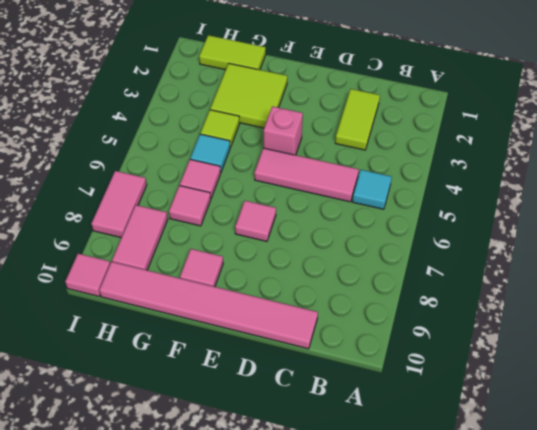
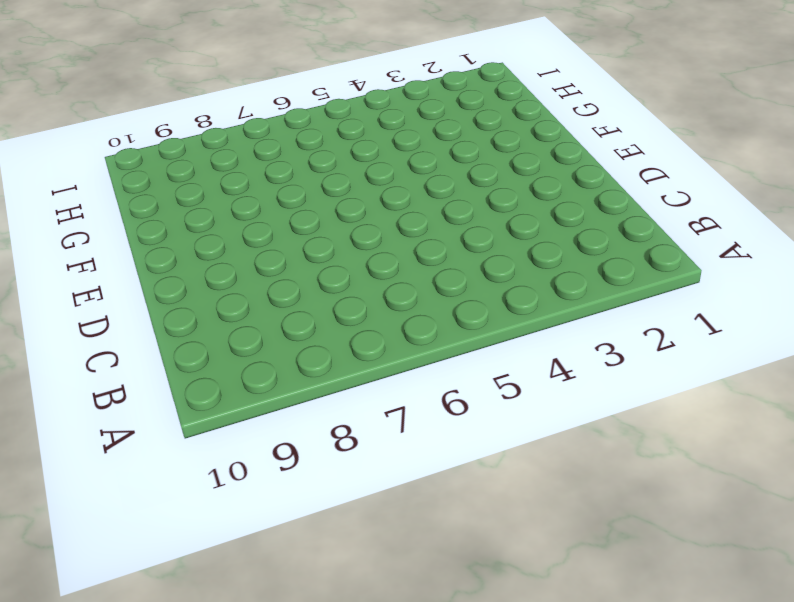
none -> cyan tile B5 level 1
none -> lime tile C2:C3 level 1
none -> pink tile C5:E5 level 1

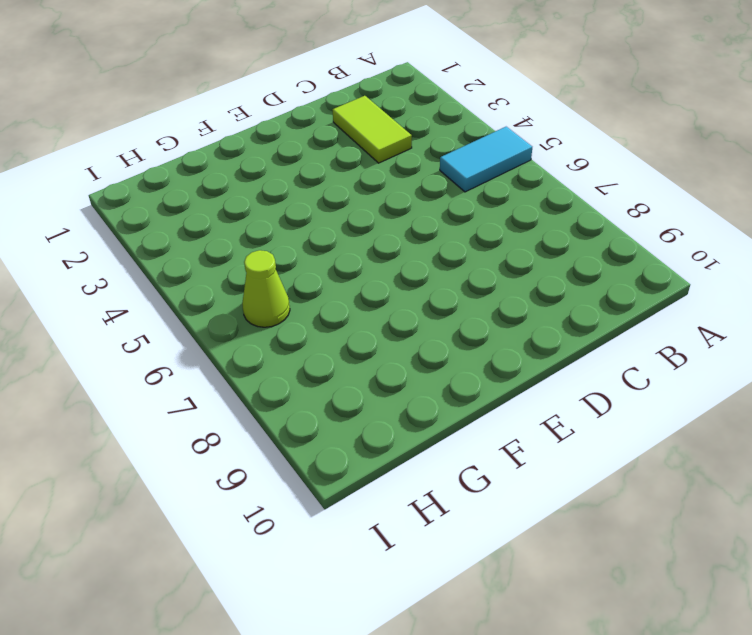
cyan tile A5:B5 level 1 -> cyan tile B5 level 1
lime cone H6 level 1 -> none
none -> pink tile C5:E5 level 1
none -> pink tile C10:H10 level 1
none -> pink brick E4 level 1

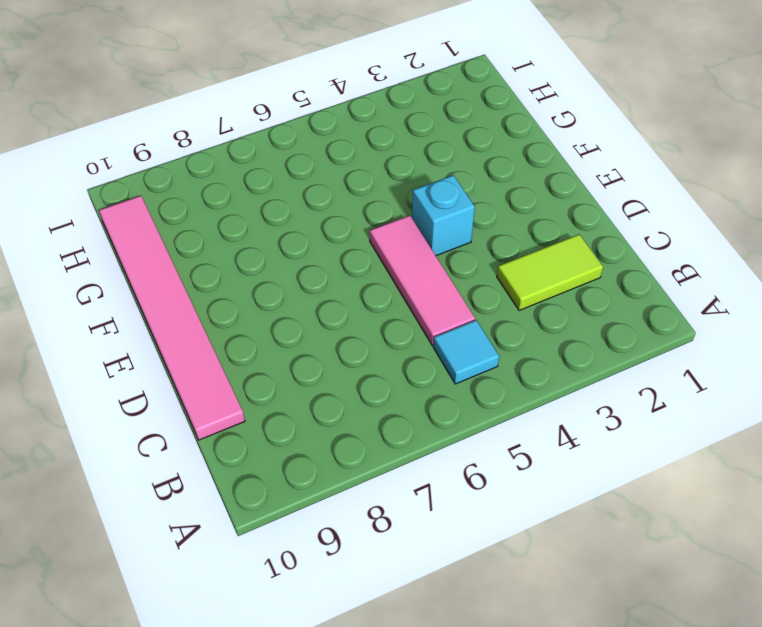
cyan brick E4 level 1 -> pink brick E4 level 1
none -> pink tile E7 level 1
none -> lime tile F2:G3 level 1
none -> pink tile F9 level 1

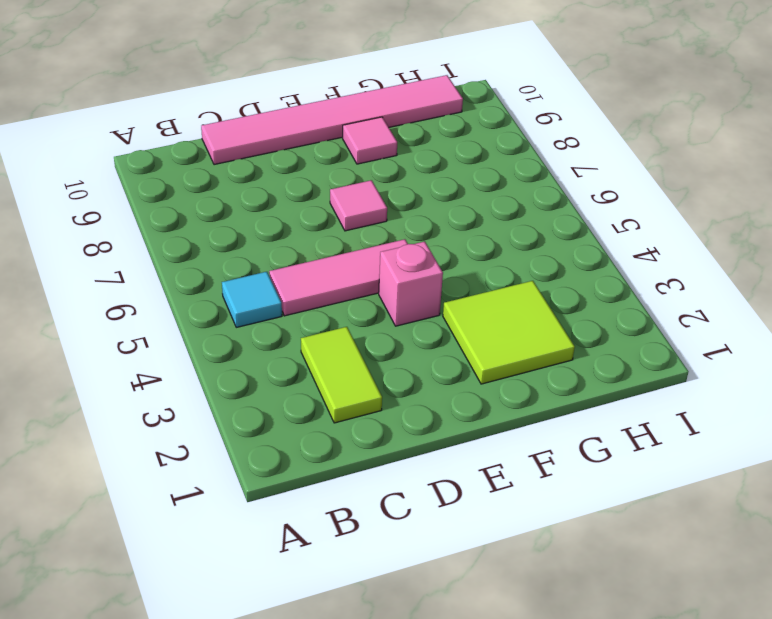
none -> lime tile G1:H1 level 1
none -> lime tile G4 level 1
none -> cyan tile G5 level 1

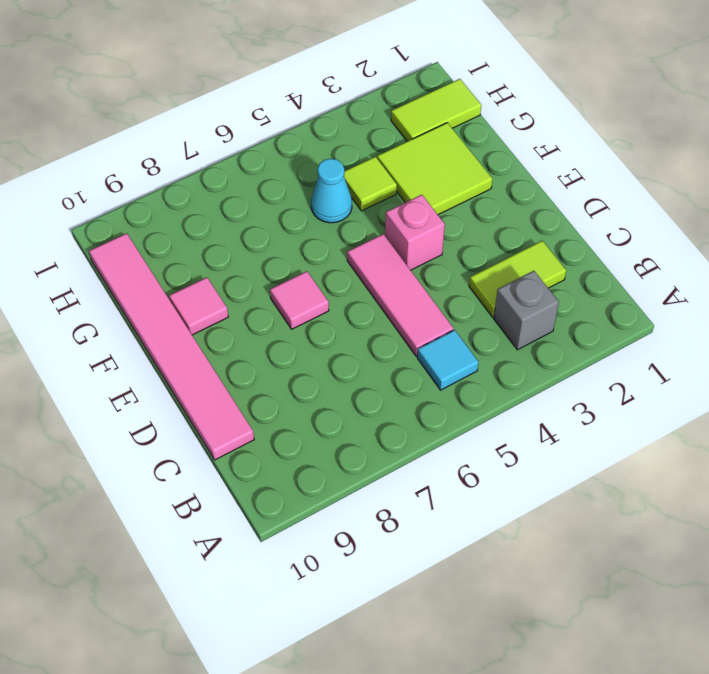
grey brick B3 level 1 -> none
cyan cone G5 level 1 -> cyan tile G5 level 1
lime tile H1:H2 level 1 -> lime tile G1:H1 level 1
none -> pink tile G6 level 1
none -> pink tile G7 level 1
none -> pink tile H8:H9 level 1

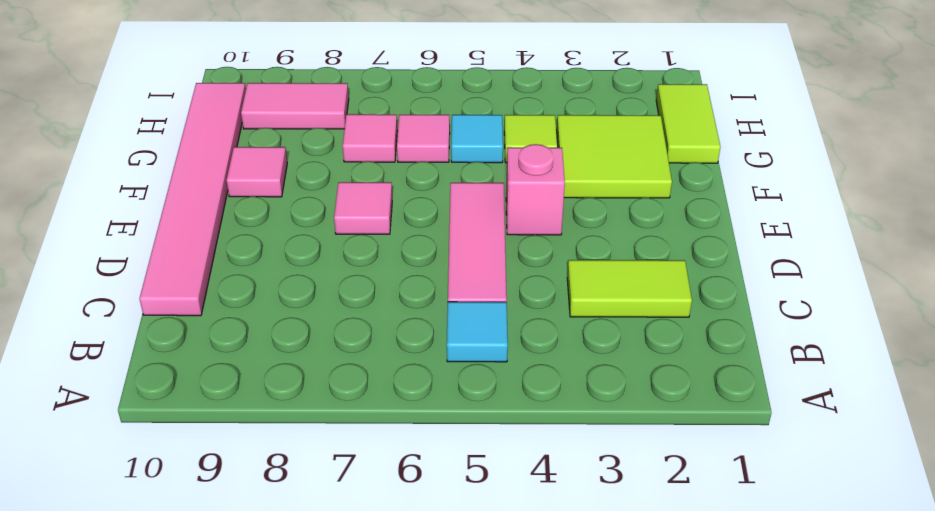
none -> pink tile I7:I8 level 1
none -> pink tile I10 level 1

